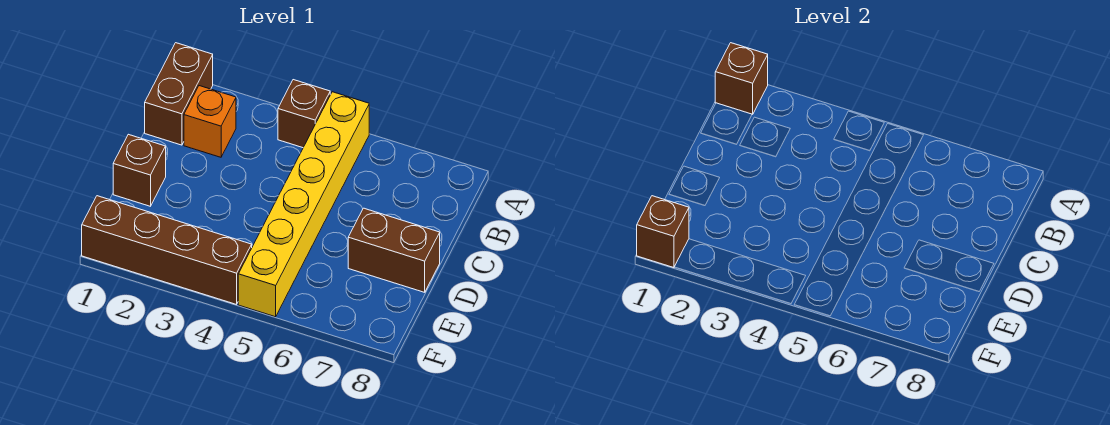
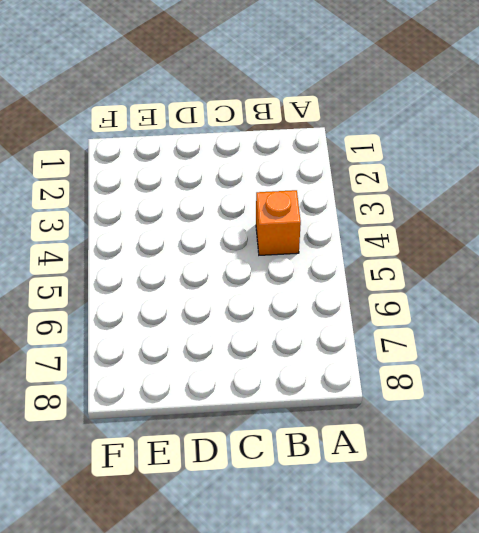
orange brick B4 level 1 -> orange brick B2 level 1
none -> brown brick A1:B1 level 1
none -> brown brick A4 level 1

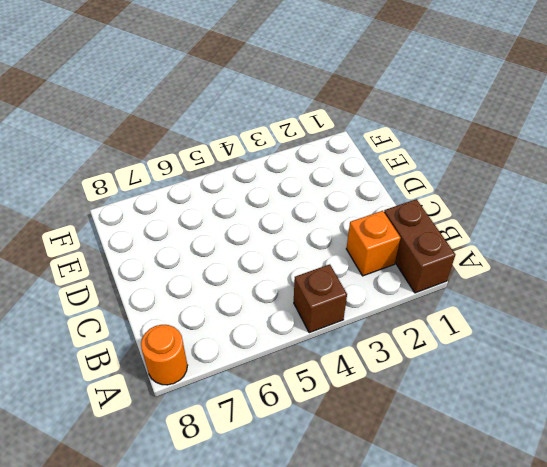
orange round brick A8 level 1 -> none
none -> yellow brick A5:F5 level 1
none -> brown brick D1 level 1

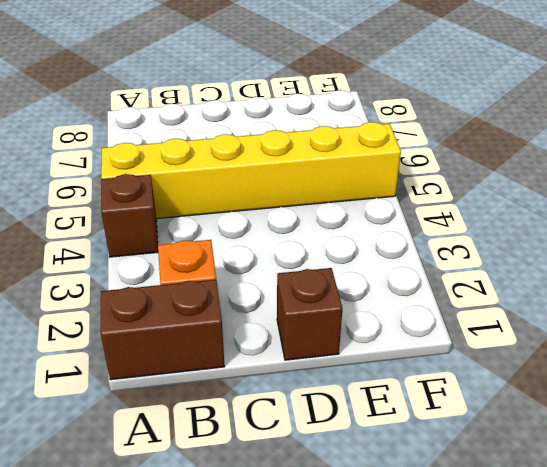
none -> brown brick D7:D8 level 1
none -> brown brick F1:F4 level 1

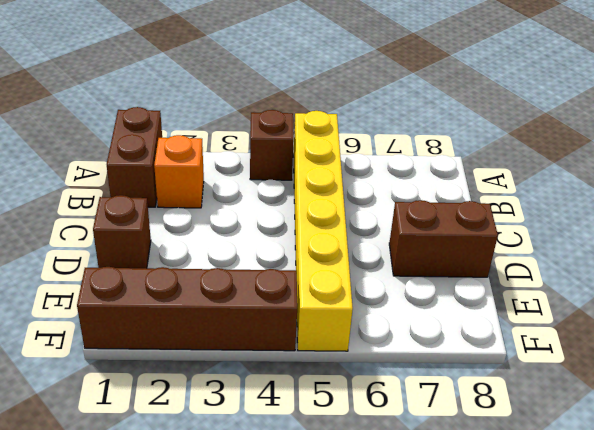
none -> brown brick A1 level 2
none -> brown brick F1 level 2

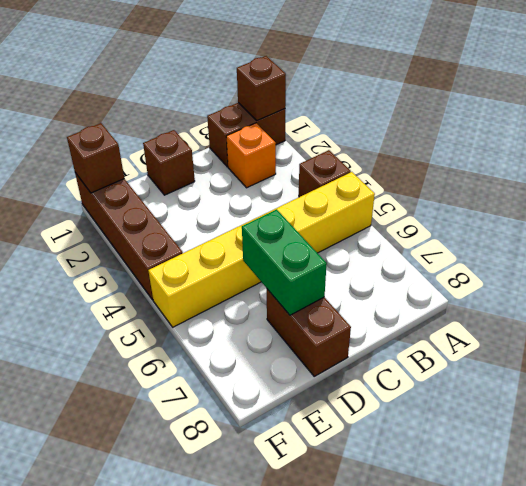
green brick D6:D7 level 2 -> none

